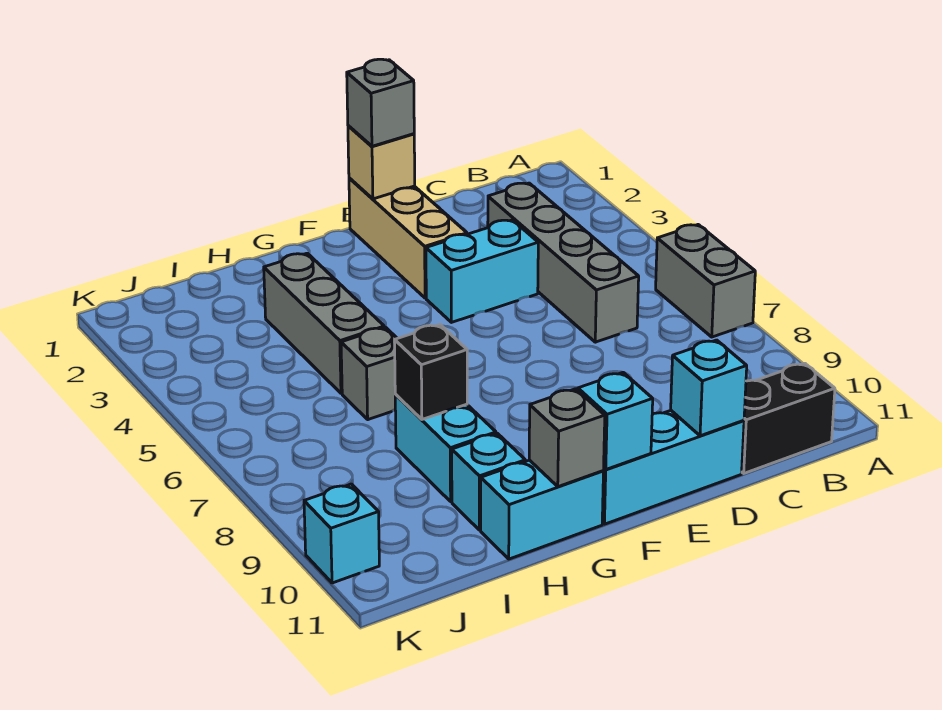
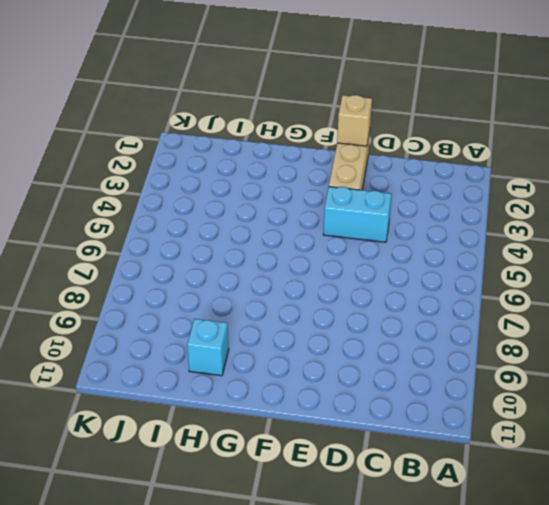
none -> grey brick A6:A7 level 1
none -> black brick B11:C11 level 1
none -> grey brick C3:C6 level 1

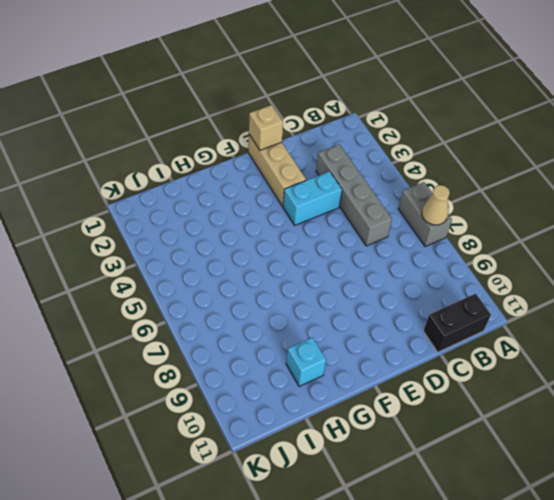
tan cone A7 level 2 -> none
none -> cyan brick D11:F11 level 1
none -> cyan brick G11:H11 level 1
none -> grey brick H3:H5 level 1

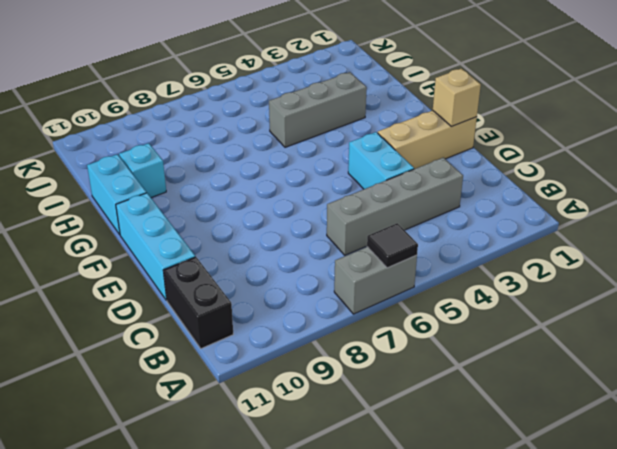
black tile A6 level 2 -> none
none -> grey brick H6 level 1
none -> cyan brick H8:H9 level 1
none -> cyan brick K10 level 1

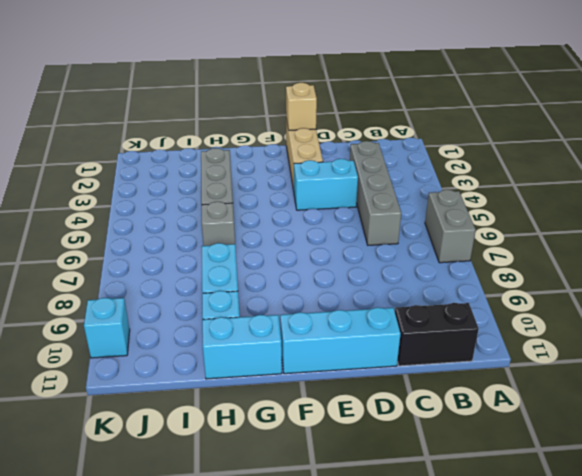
none -> cyan brick D11 level 2
none -> cyan brick F11 level 2
none -> grey brick G11 level 2

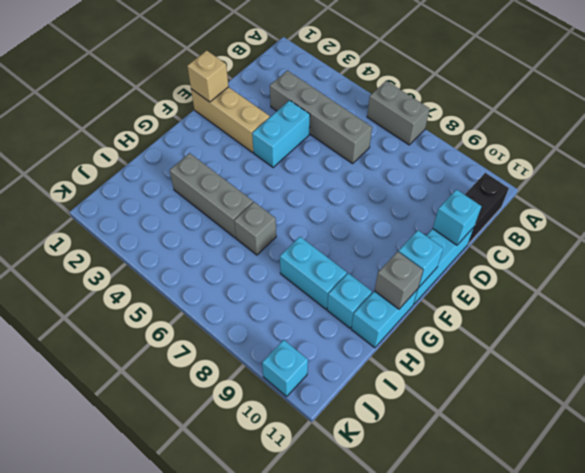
none -> black brick H8 level 2
none -> grey brick E1 level 3

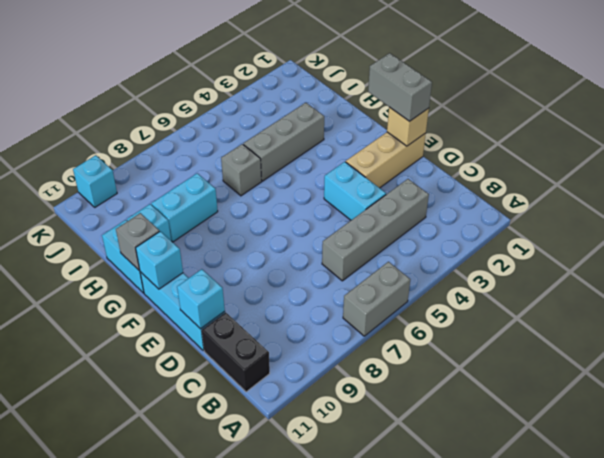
grey brick E1:F1 level 3 -> grey brick E1 level 3
none -> black brick H8 level 2

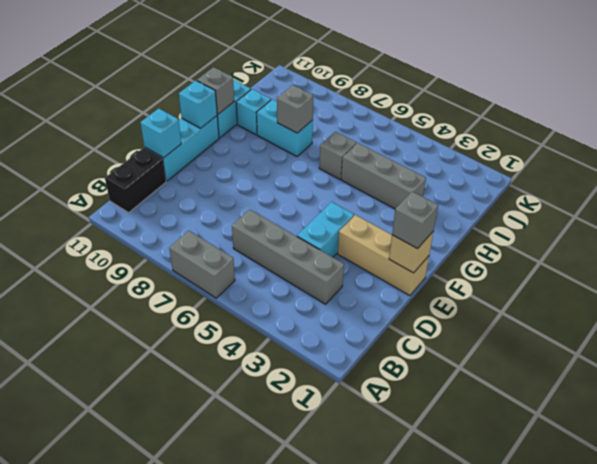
grey brick H8 level 2 -> black brick H8 level 2
none -> cyan brick K10 level 1

